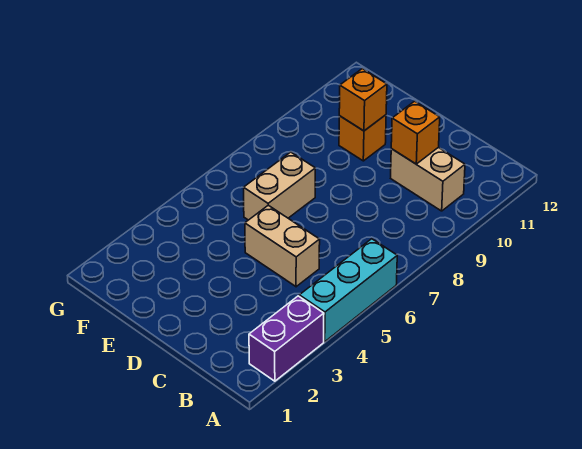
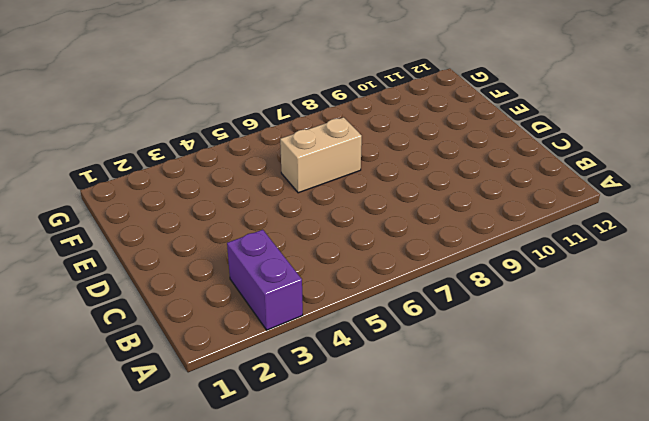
purple brick A3:B3 level 1 -> purple brick A2:A3 level 1
none -> cyan brick A4:A6 level 1
none -> tan brick B10:C10 level 1

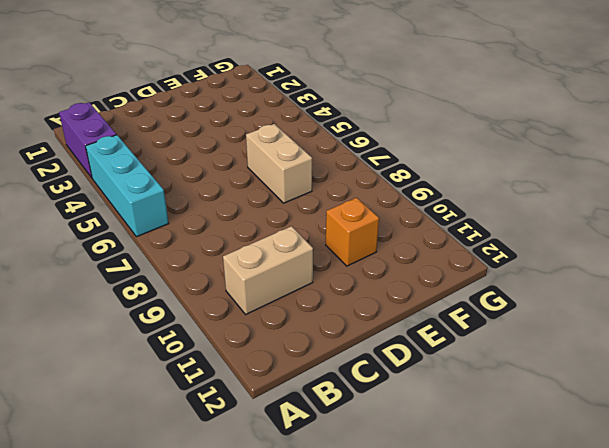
none -> tan brick C5:D5 level 1
none -> orange brick C10 level 2

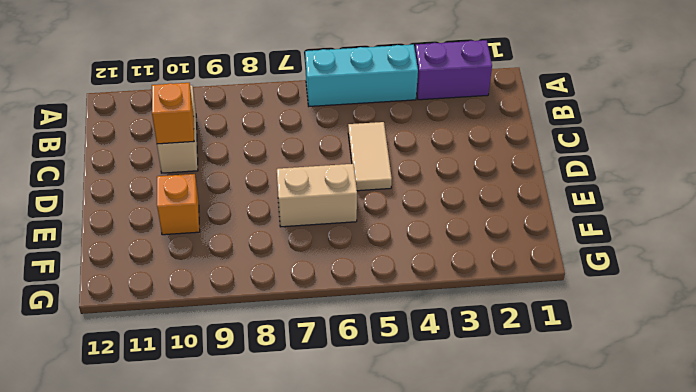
tan tile C5:D5 level 1 -> tan brick C5:D5 level 1
none -> orange brick E10 level 2

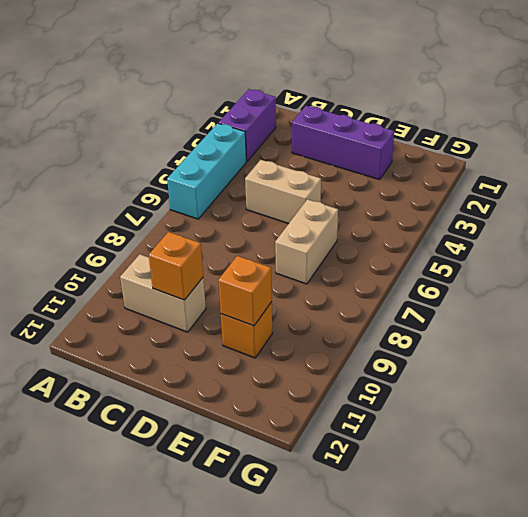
purple brick C2:E2 level 1 -> none

